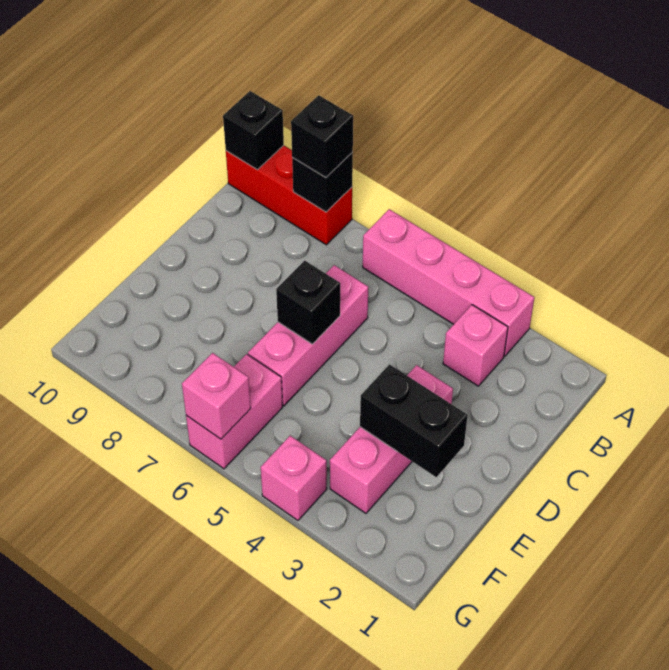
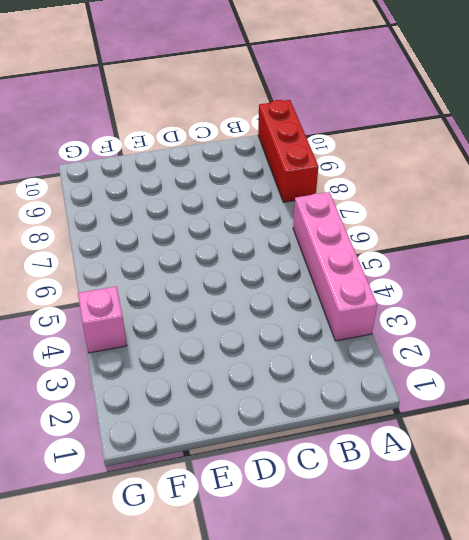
none -> pink brick B3 level 1
none -> pink brick C6:E6 level 1
none -> pink brick D3:F3 level 1

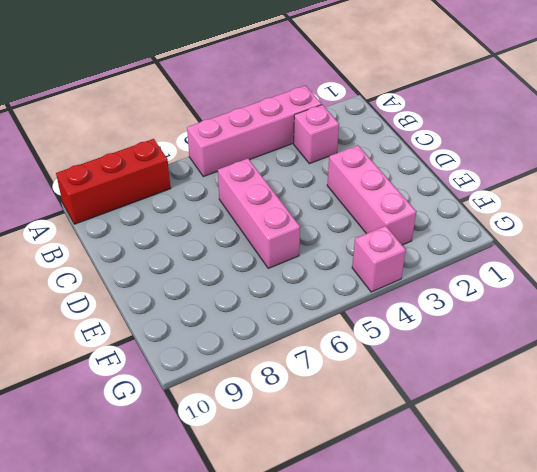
none -> pink brick F6:G6 level 1
none -> black brick A8 level 2
none -> black brick A10 level 2

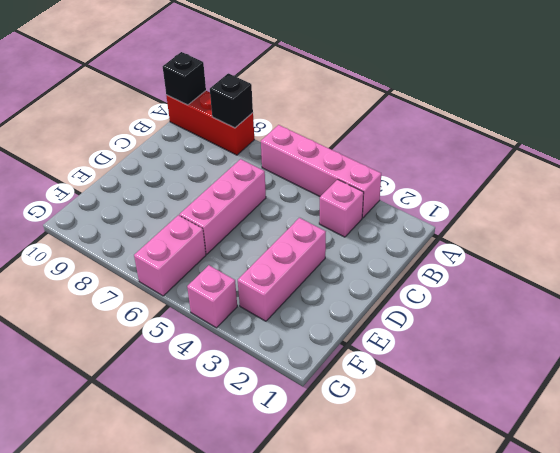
none -> black brick D6 level 2
none -> black brick E2:E3 level 2
none -> pink brick G6 level 2

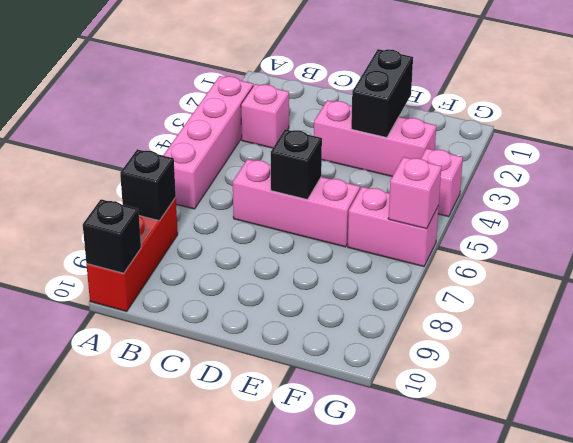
none -> black brick A8 level 3

